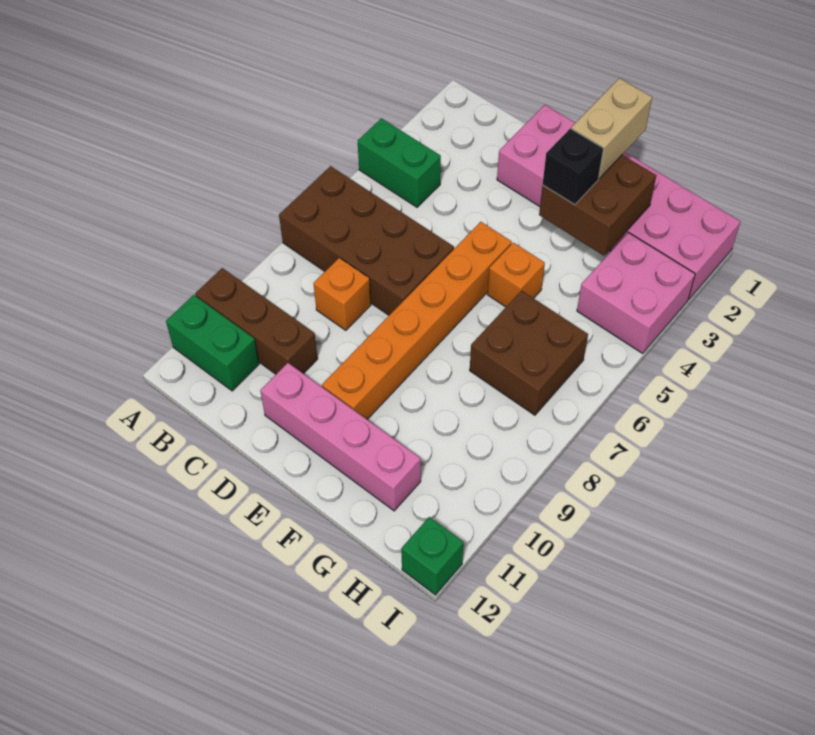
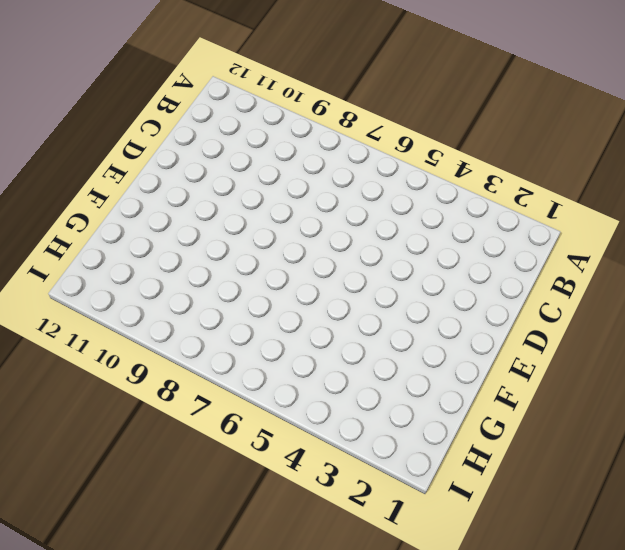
none -> green brick A4:B4 level 1
none -> brown brick A6:D7 level 1
none -> brown brick A10:C10 level 1

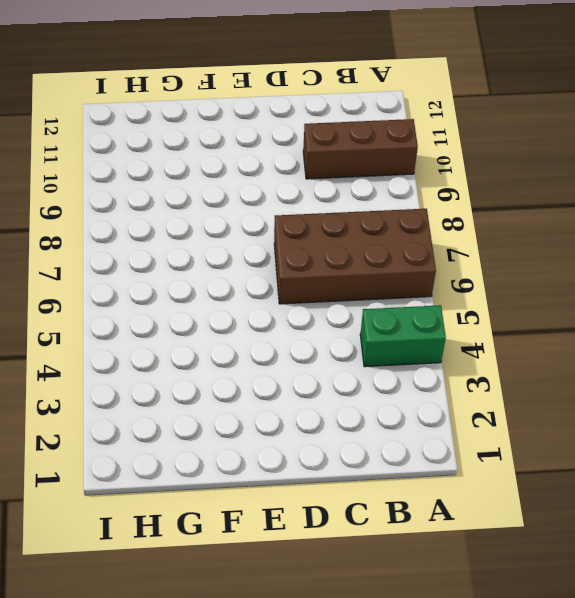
none -> green brick A11:B11 level 1
none -> orange brick C8 level 1
none -> pink brick D1:I2 level 1

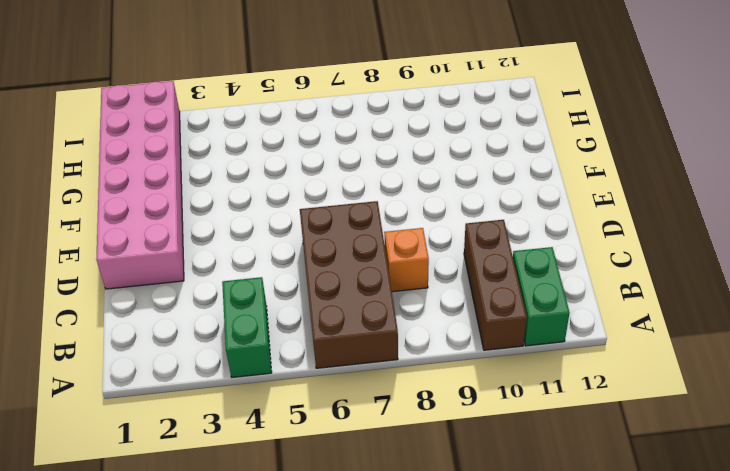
none -> pink brick D11:G11 level 1
none -> orange brick E5:E10 level 1
none -> orange brick F5 level 1

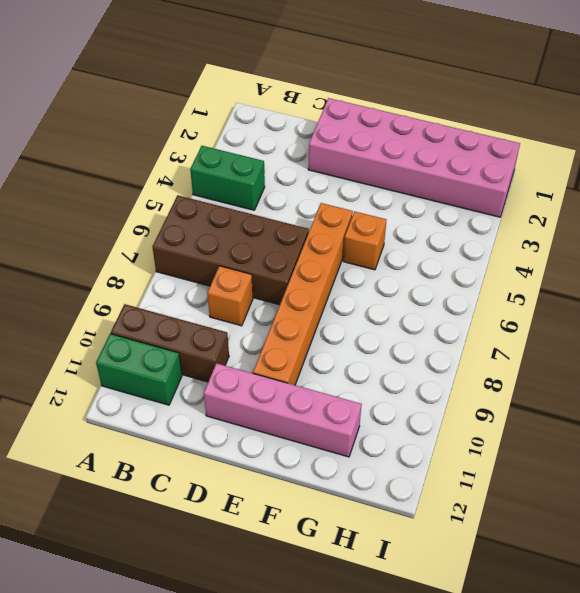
none -> brown brick G6:H7 level 1
none -> pink brick H3:I4 level 1
none -> green brick I12 level 1

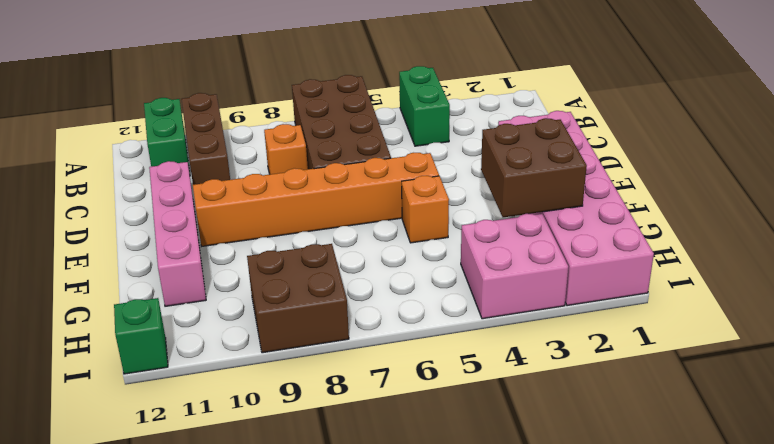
brown brick H8:I9 level 1 -> brown brick G6:H7 level 1
none -> tan brick F1:F2 level 3
none -> black brick F3 level 3

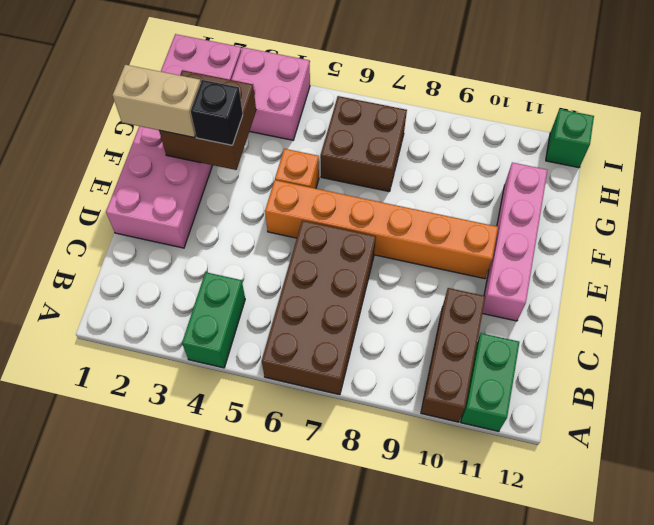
none -> orange brick C8 level 1

